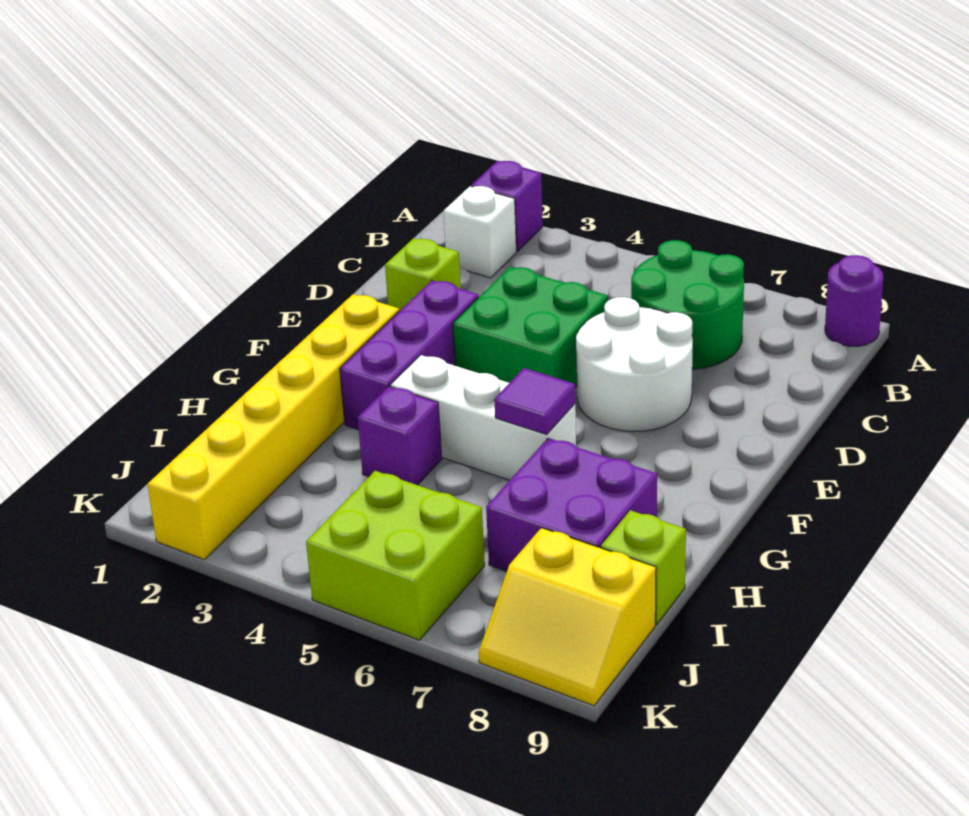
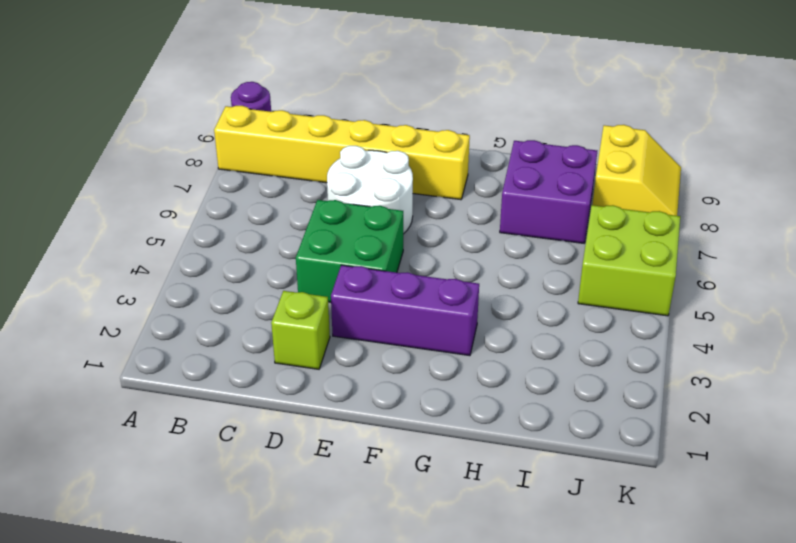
yellow brick A8:F8 level 1 -> yellow brick F2:K2 level 1
none -> purple brick A2 level 1
none -> white brick B2 level 1
none -> green round brick B6:C7 level 1

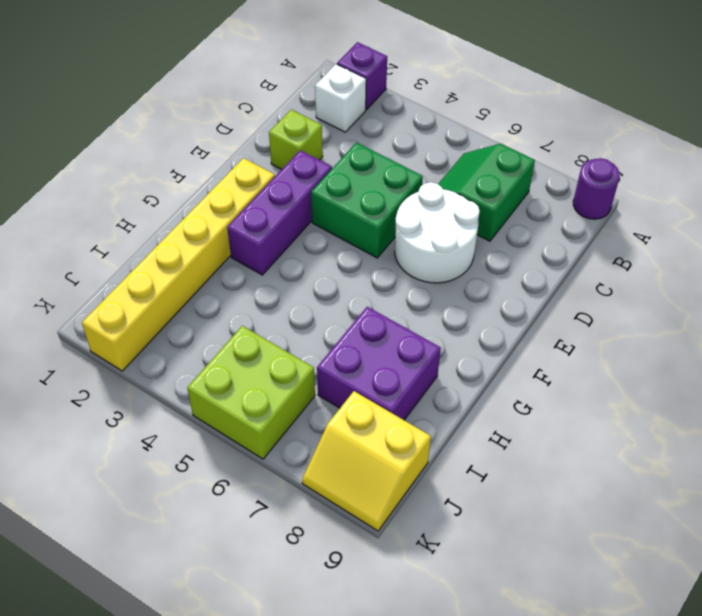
green slope B6:C7 level 1 top 7 -> green round brick B6:C7 level 1
none -> white brick G4:G6 level 1
none -> purple brick H4 level 1
none -> lime brick I9 level 1

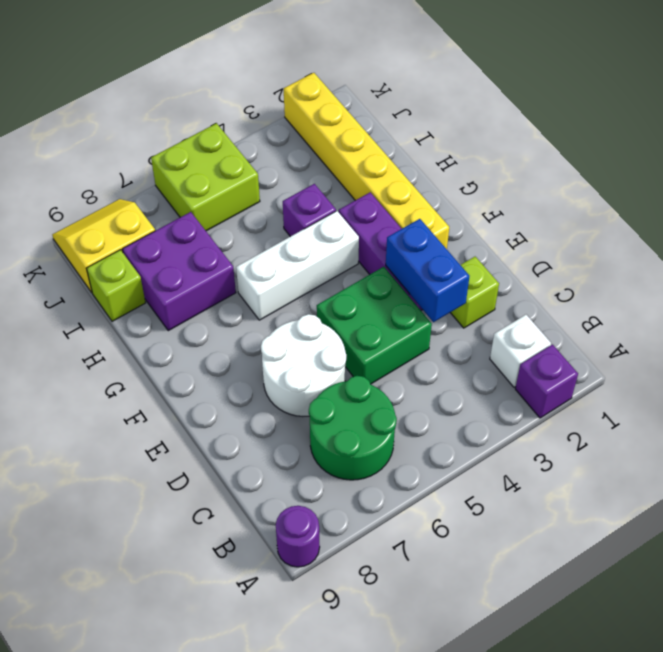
blue brick D3:E3 level 2 -> none
none -> purple tile G6 level 2

